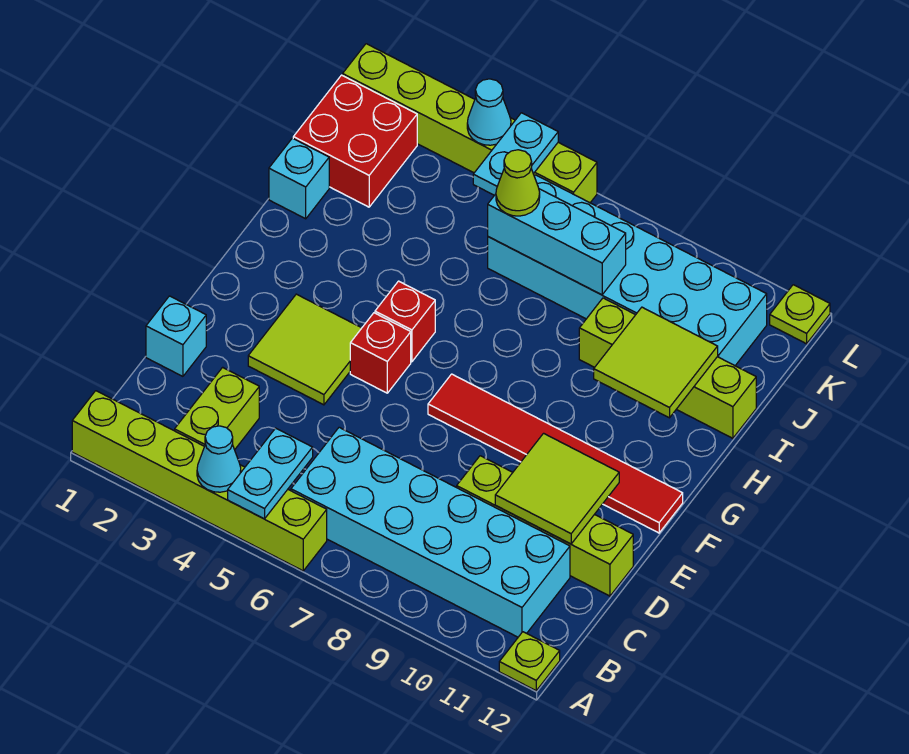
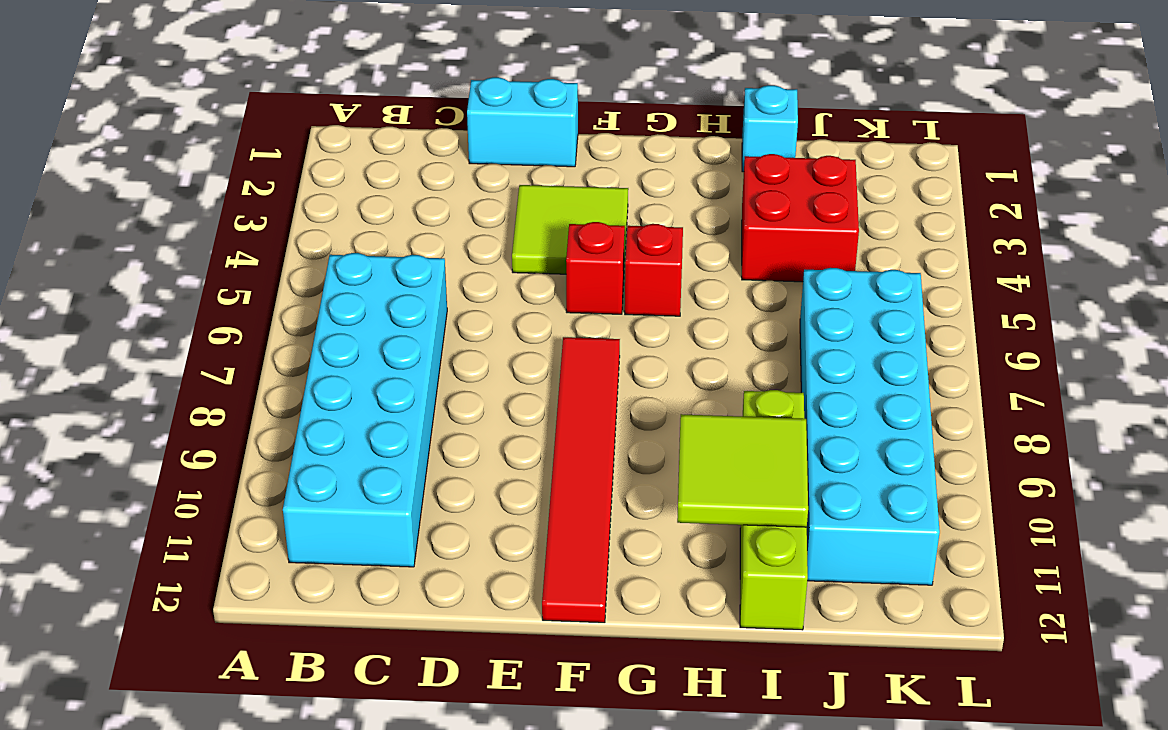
cyan brick D1:E1 level 1 -> cyan brick D1 level 1
red brick I3:J4 level 1 -> red brick J1:K2 level 1
none -> lime brick A1:A6 level 1
none -> lime plate A12 level 1
none -> lime brick B3:C3 level 1

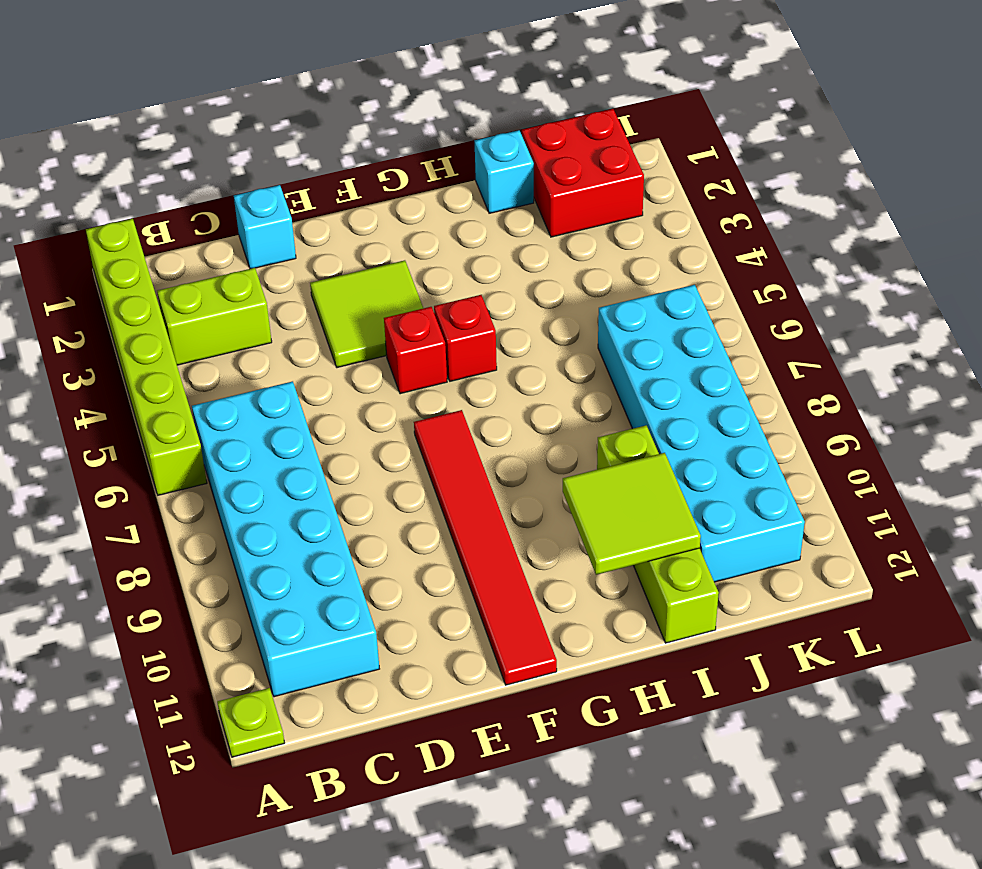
none -> lime brick D9:D12 level 1
none -> lime brick L1:L6 level 1
none -> lime plate L12 level 1

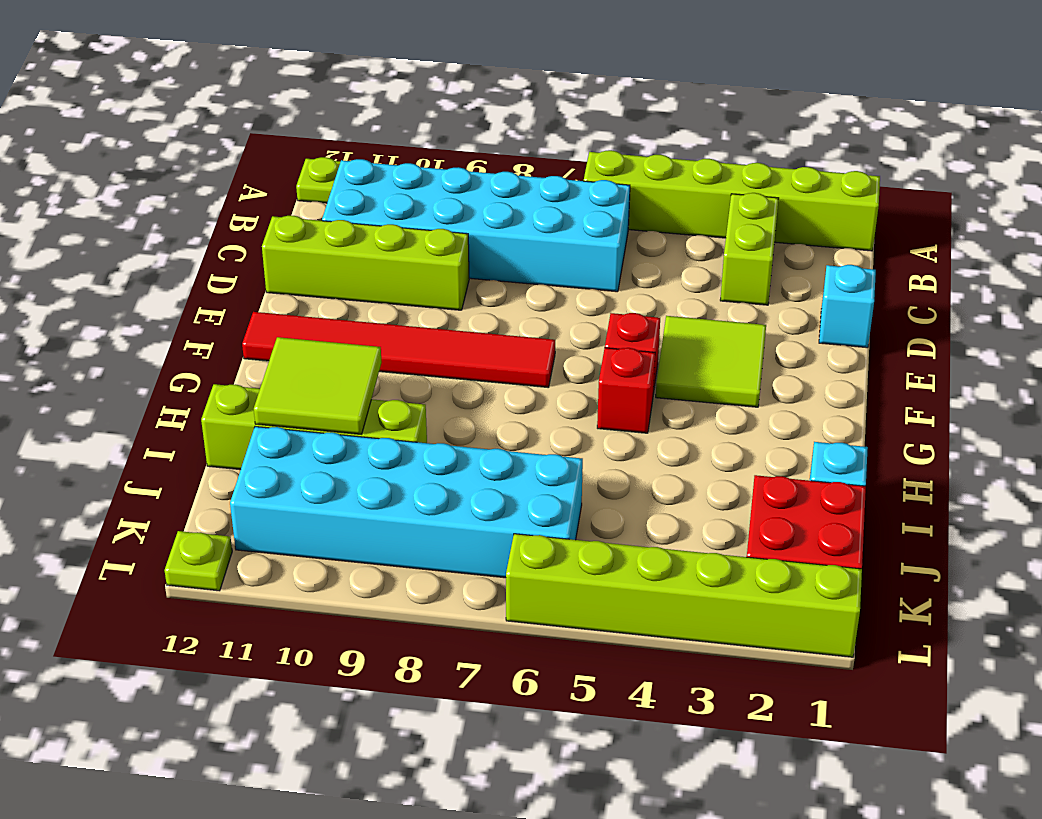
none -> cyan cone A4 level 2
none -> cyan plate A5:B5 level 2
none -> lime tile D10:E11 level 2

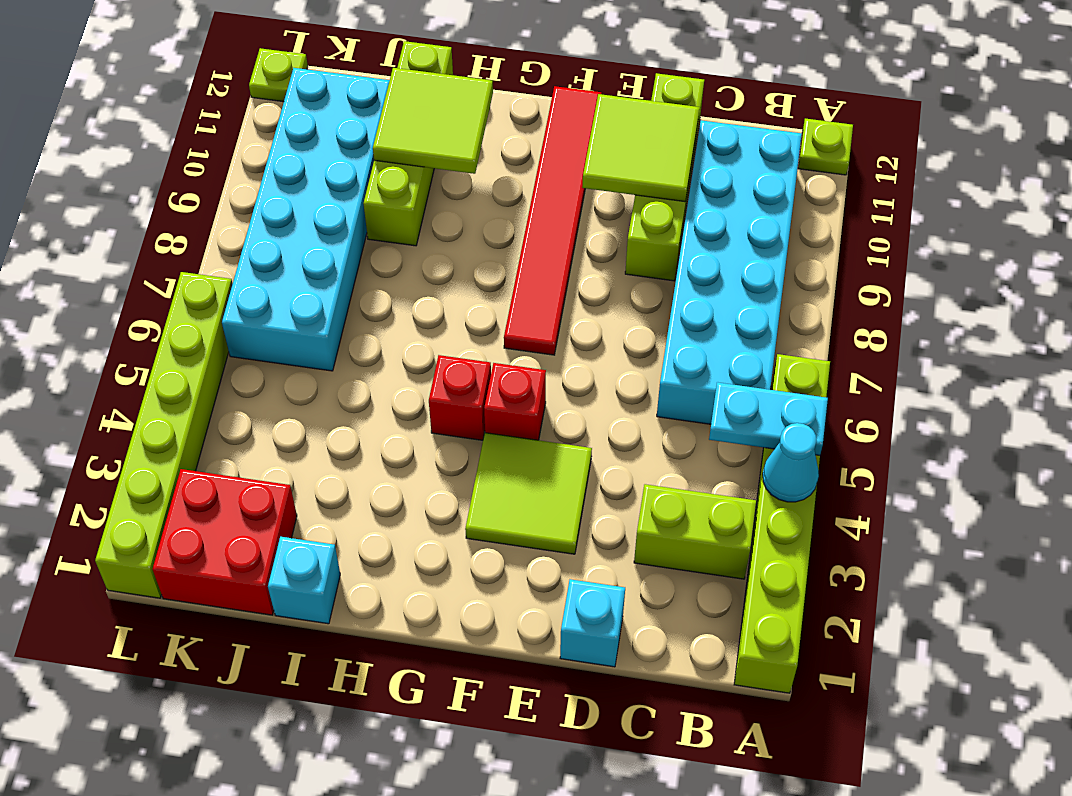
none -> cyan brick J6:J8 level 2
none -> cyan plate K5:L5 level 2
none -> cyan cone L4 level 2

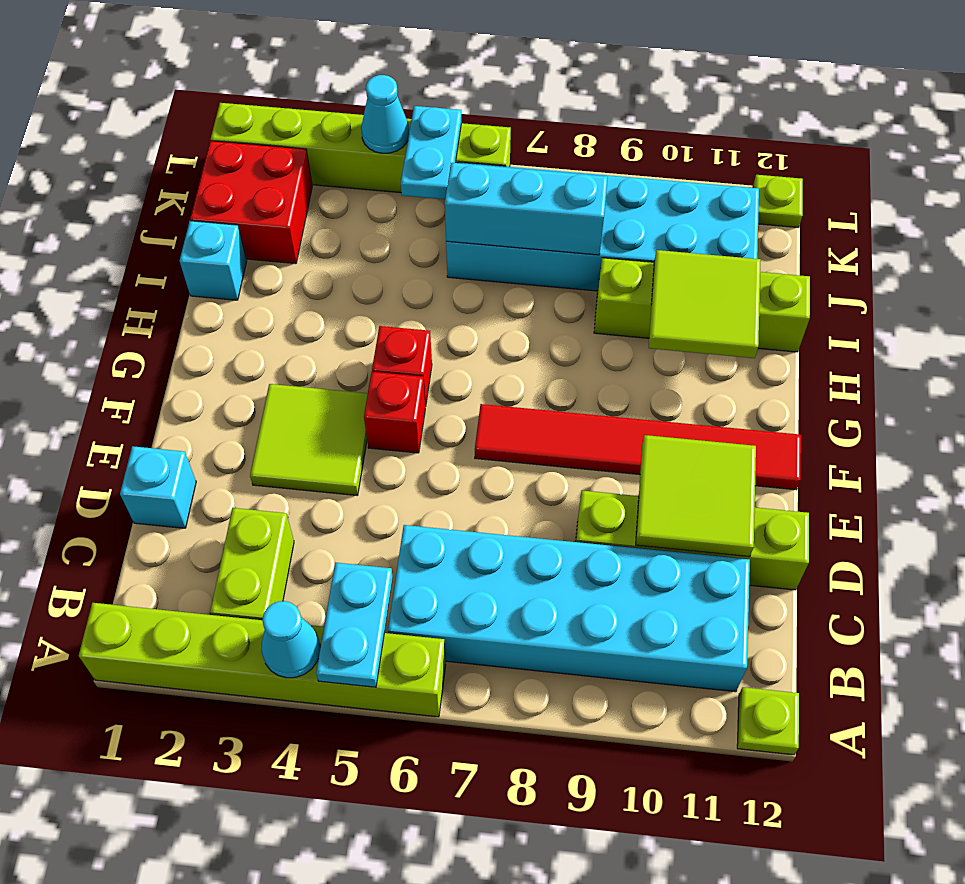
none -> lime cone J6 level 3

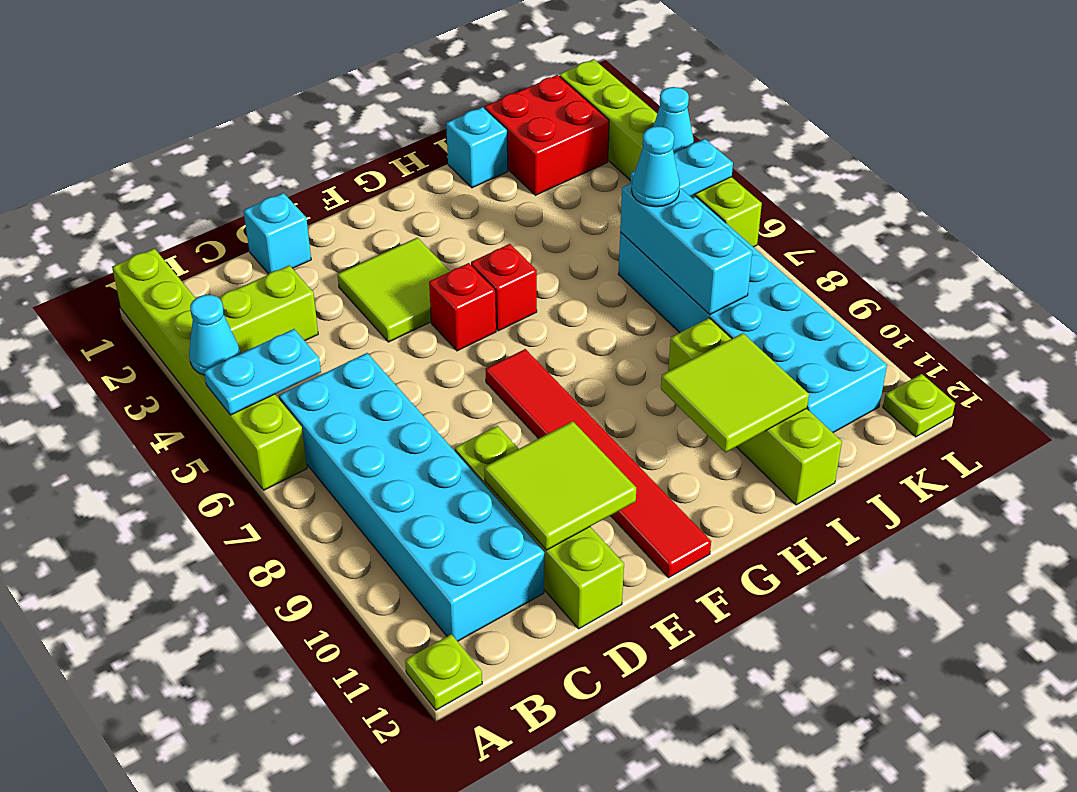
cyan cone J6 level 3 -> lime cone J6 level 3

